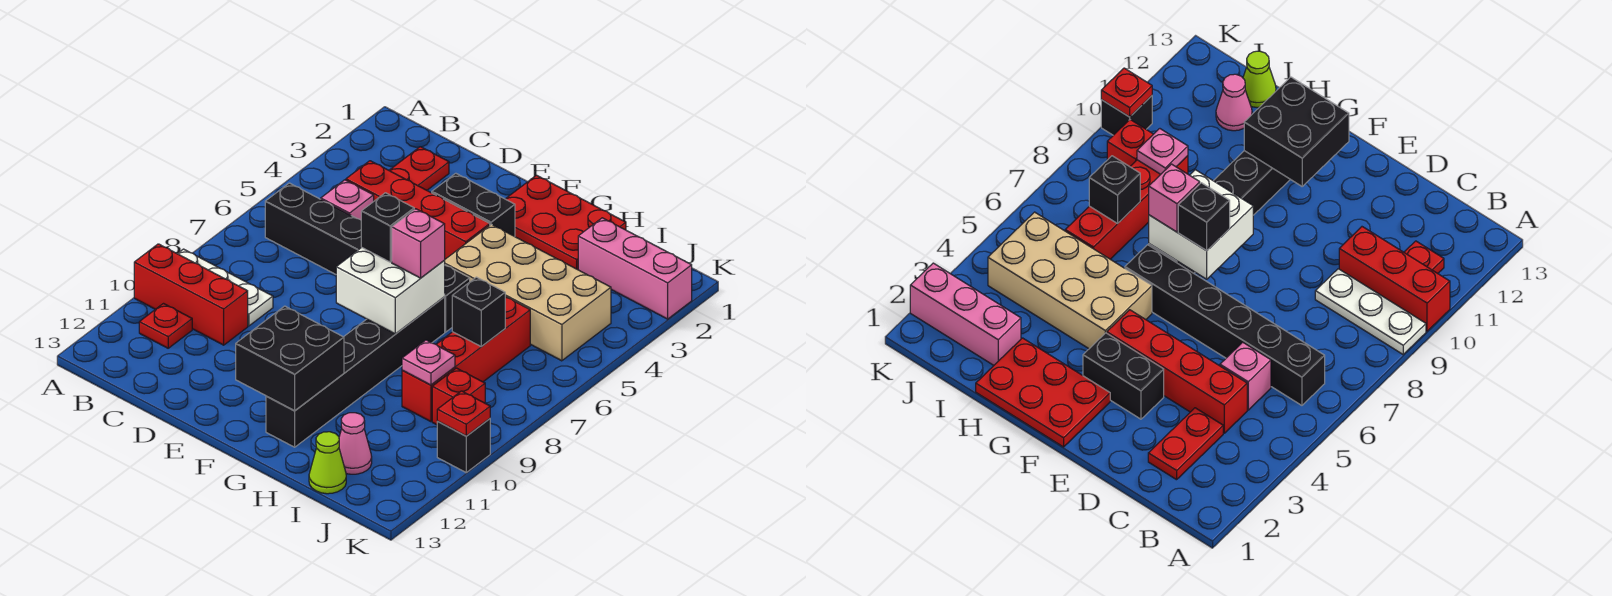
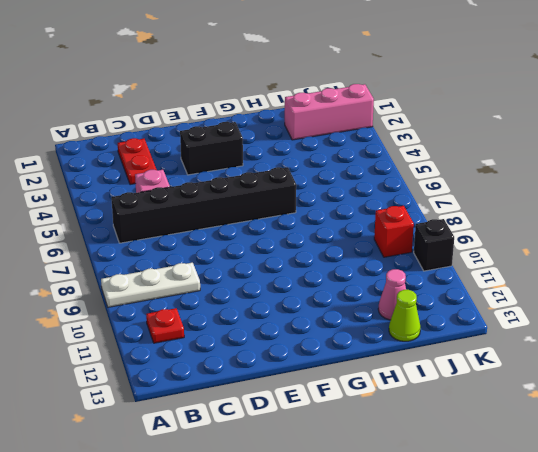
none -> red brick A10:C10 level 1
none -> red brick C4:F4 level 1
none -> red plate F1:H2 level 1

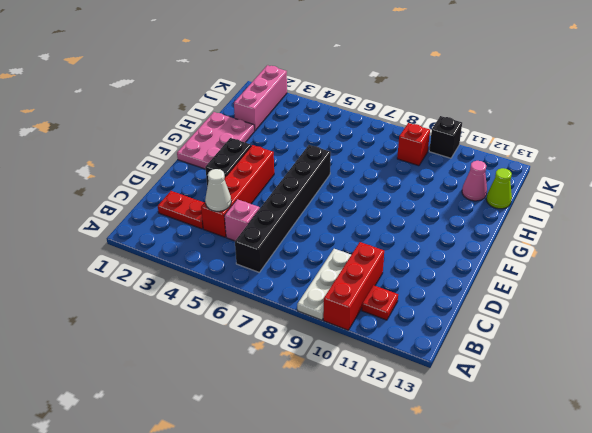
white cone C4 level 2 -> none
pink plate F1:H2 level 1 -> red plate F1:H2 level 1
none -> tan brick G4:J5 level 1
none -> black brick G7:G12 level 1
none -> red brick I6:I9 level 1

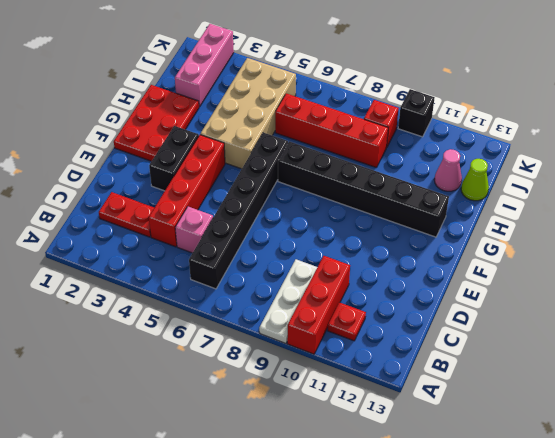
none -> white brick F7:G8 level 2
none -> black brick F11:G12 level 2
none -> black brick I7 level 2

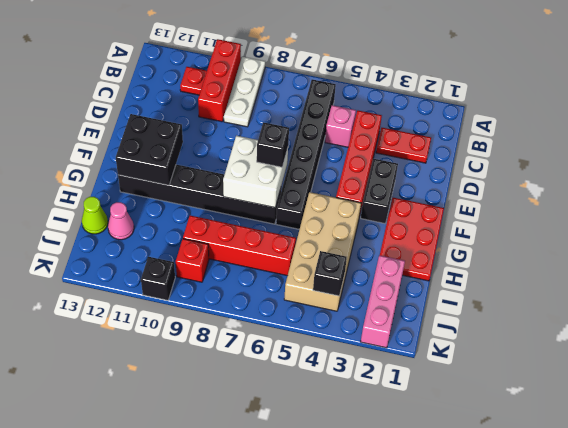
black brick J4 level 2 -> black brick I7 level 2
none -> pink plate I9 level 2
none -> red plate K10 level 2
none -> pink brick G7 level 3

